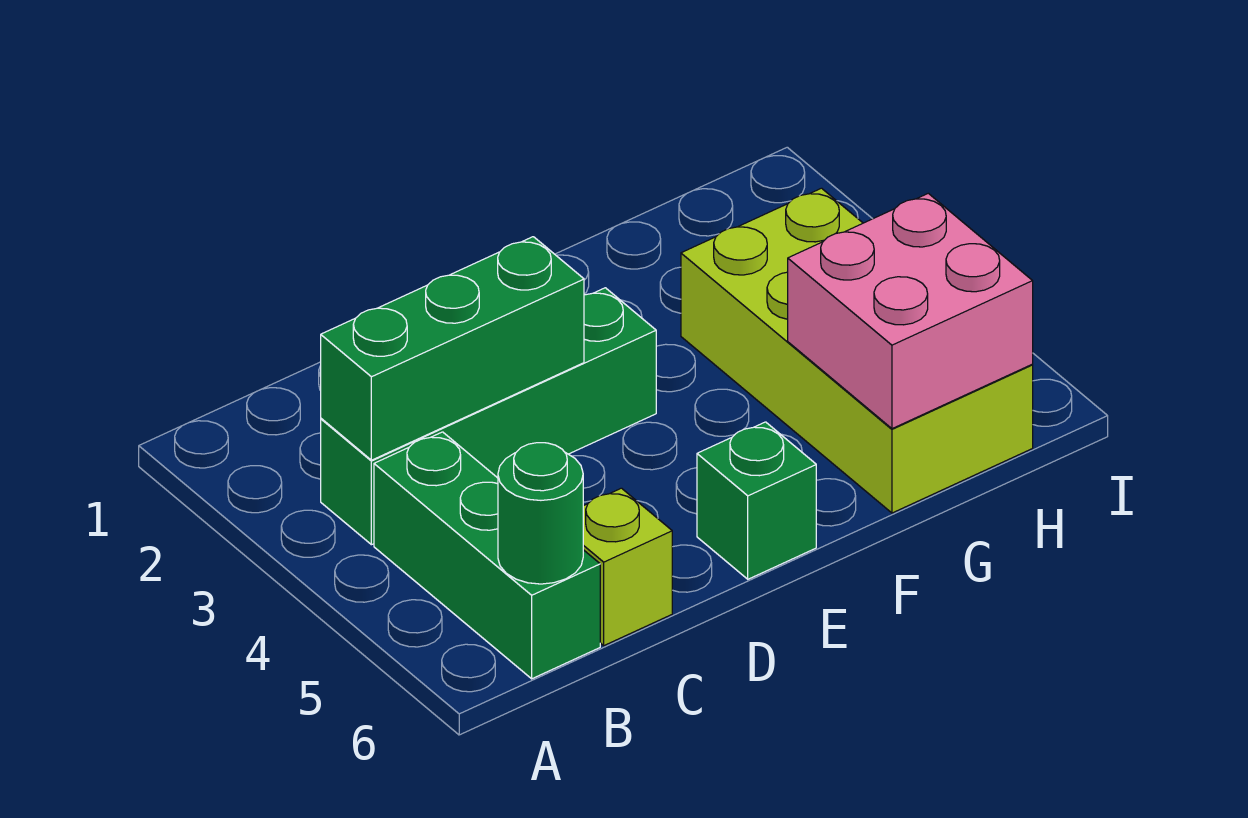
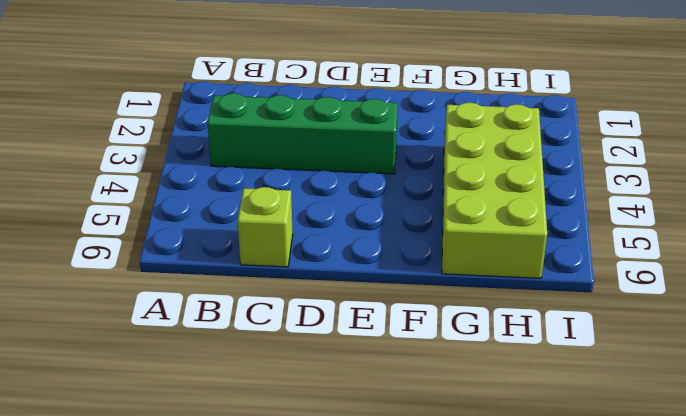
none -> green brick B4:B6 level 1
none -> green brick E6 level 1

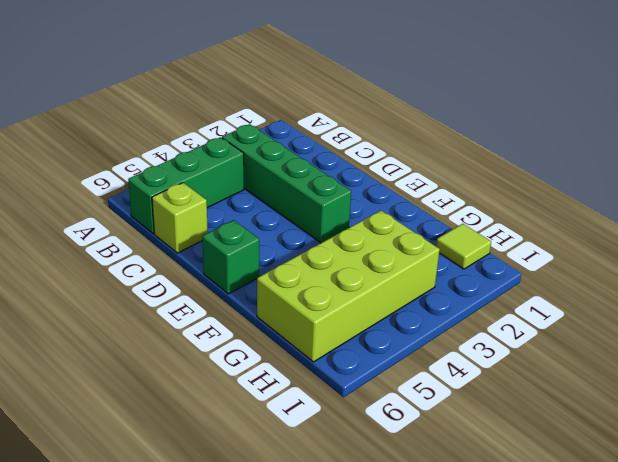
lime tile H1 level 1 -> none
none -> green brick B3:D3 level 2
none -> green round brick B6 level 2

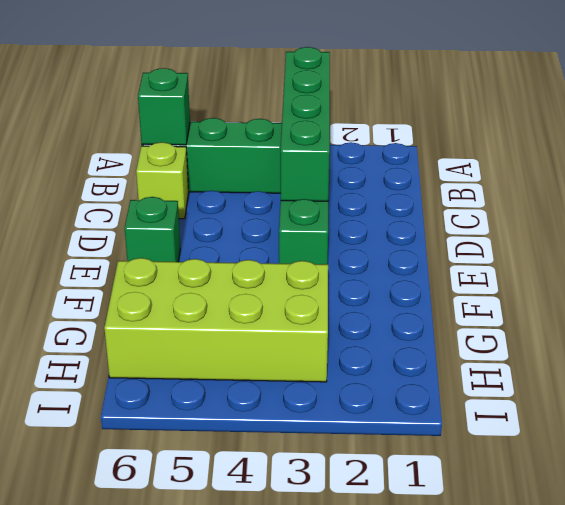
green brick A3:D3 level 2 -> green brick B3:D3 level 2
green brick B6 level 2 -> green round brick B6 level 2
none -> pink brick G5:H6 level 2

